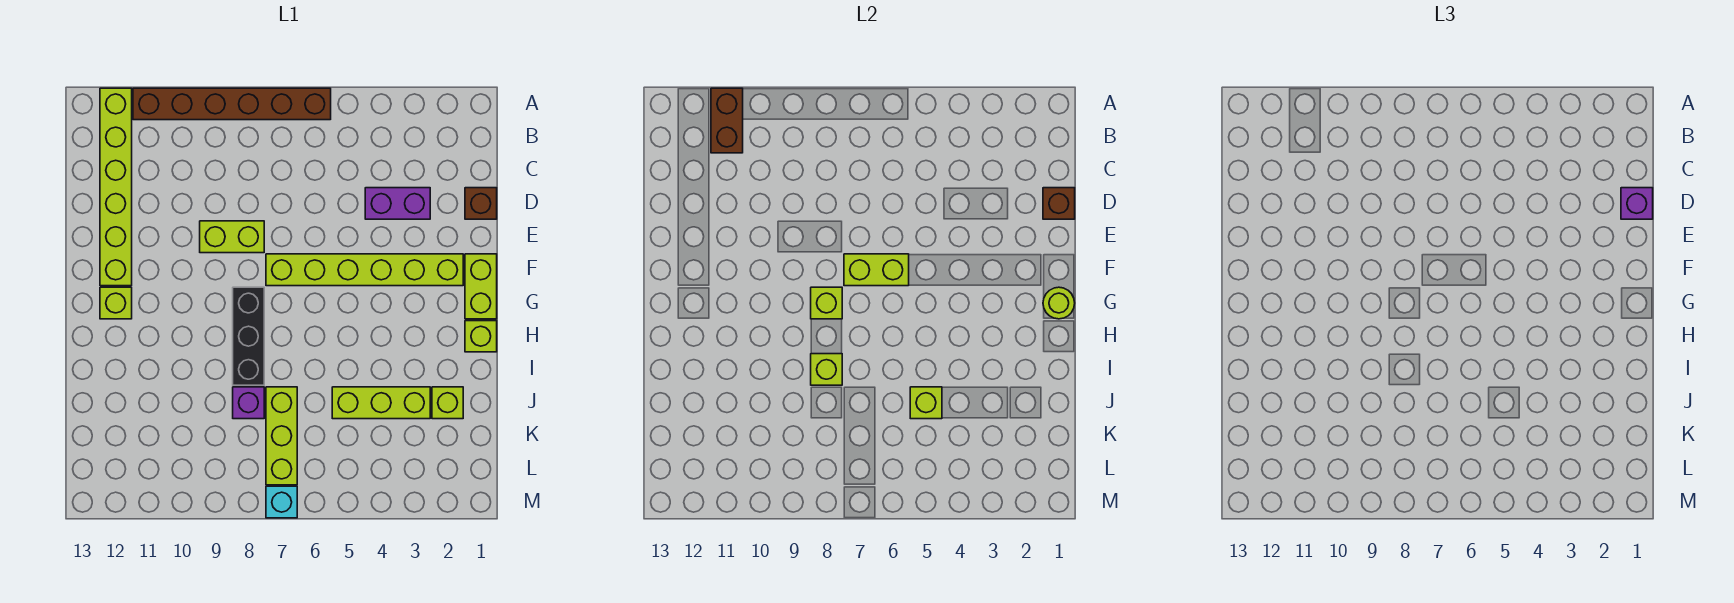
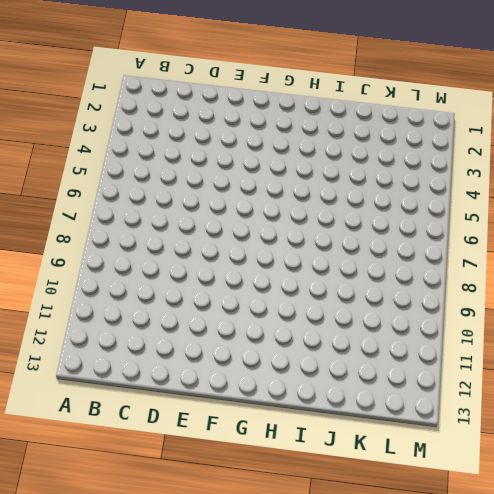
none -> brown brick A6:A11 level 1
none -> lime brick A12:F12 level 1
none -> brown brick D1 level 1

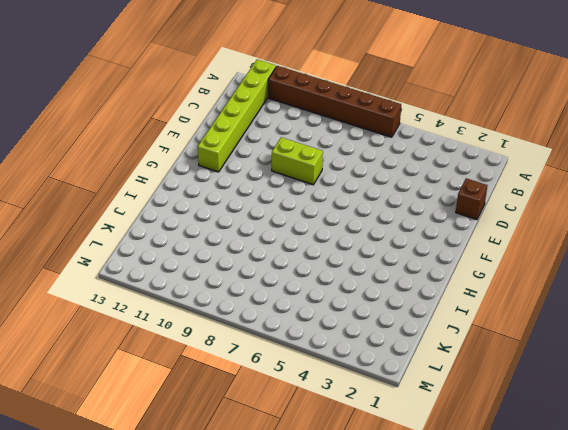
none -> purple brick D3:D4 level 1
none -> lime brick F1:G1 level 1
none -> lime brick F2:F7 level 1

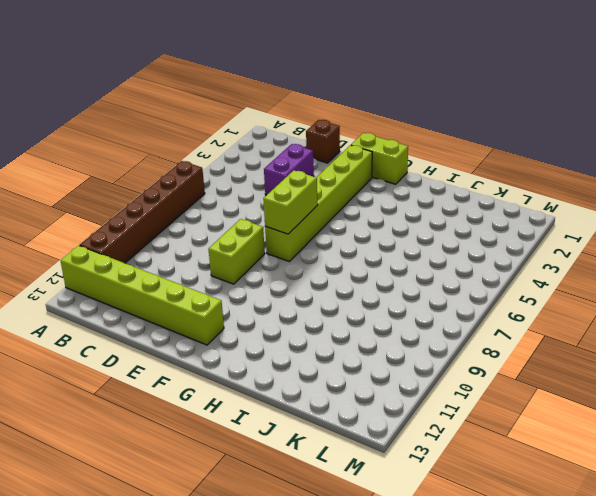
none -> black brick G8:I8 level 1
none -> lime brick G12 level 1
none -> lime brick H1 level 1

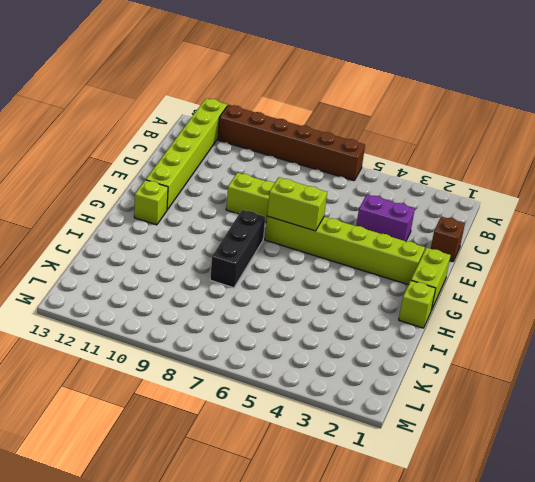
none -> lime brick J2 level 1
none -> lime brick J3:J5 level 1
none -> lime brick J7:L7 level 1

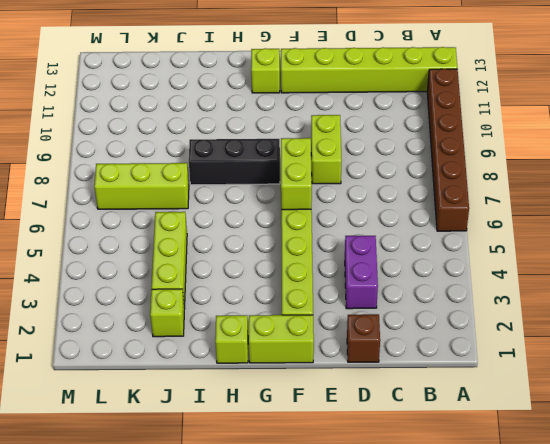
none -> purple brick J8 level 1
none -> cyan brick M7 level 1
none -> brown brick A11:B11 level 2

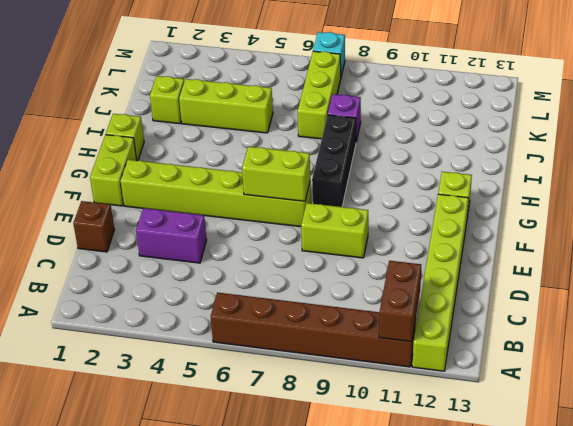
none -> brown brick D1 level 2
none -> lime round brick G1 level 2
none -> lime brick G8 level 2

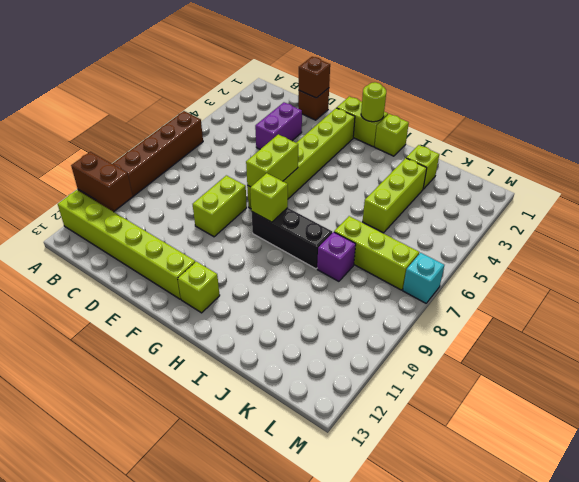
none -> lime brick I8 level 2
none -> lime brick J5 level 2
none -> purple brick D1 level 3

